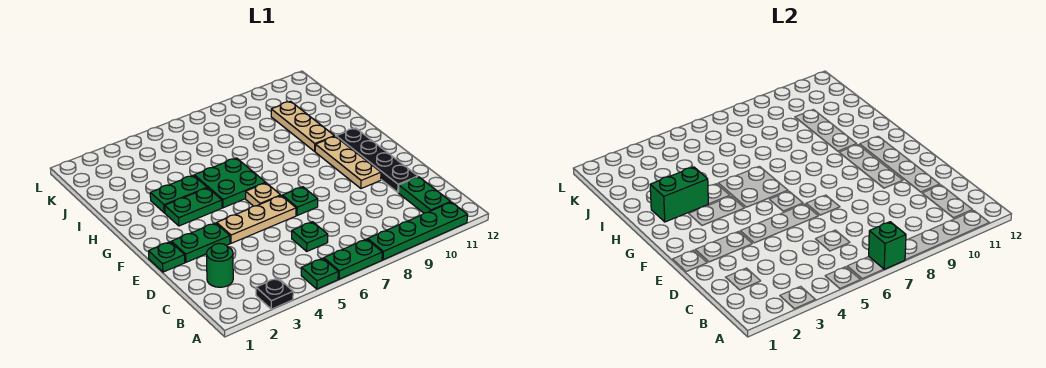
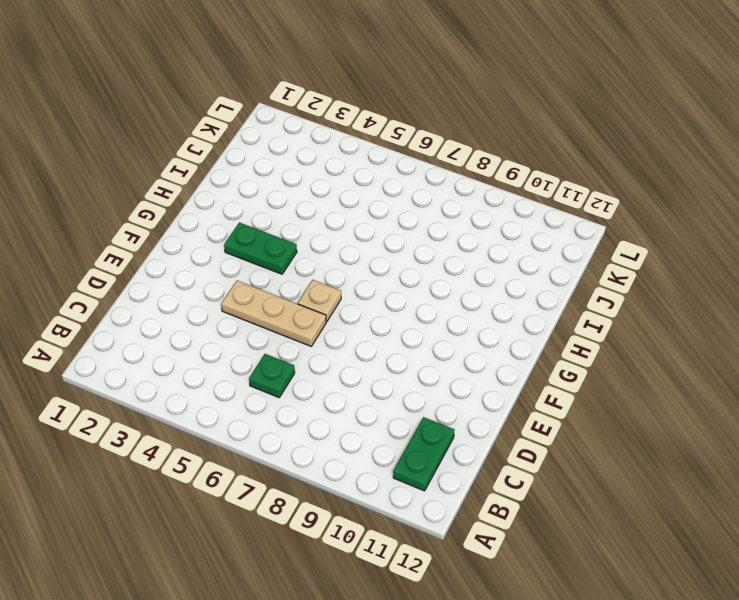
none -> black plate A3 level 1
none -> green plate A5 level 1
none -> green plate A6:A7 level 1

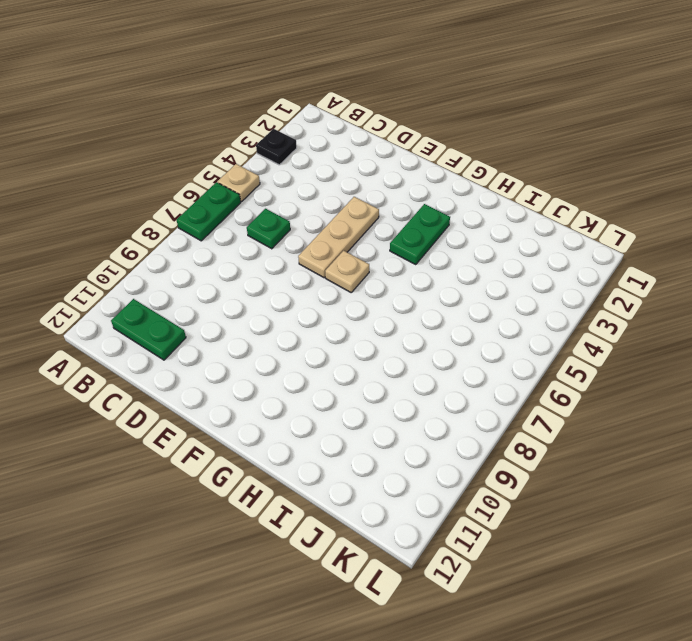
tan plate A5 level 1 -> green plate A5 level 1
none -> green plate A8:A11 level 1
none -> green round brick C2 level 1
none -> black plate D11:G11 level 1

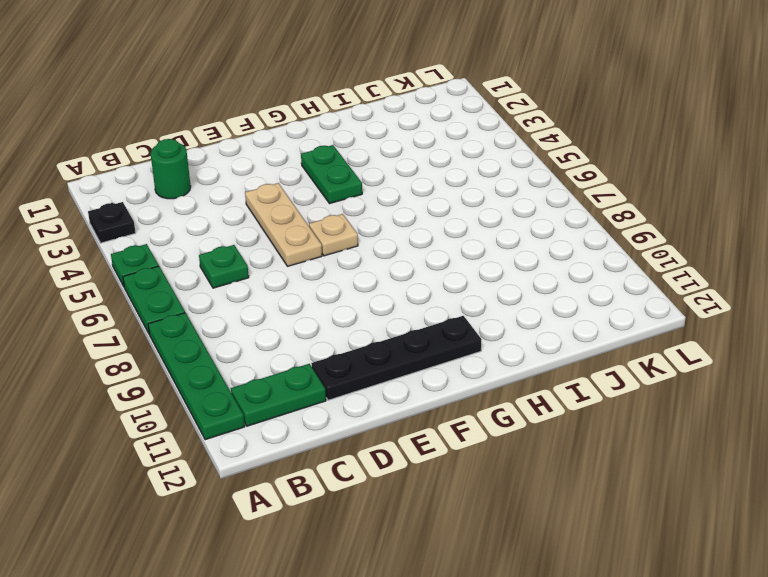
none -> green plate E1 level 1
none -> green plate E2:E3 level 1
none -> green plate E7 level 1

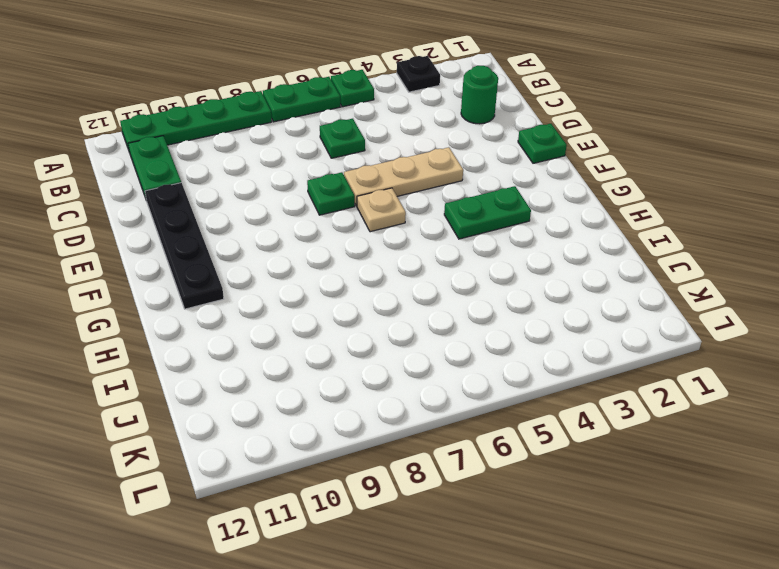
none -> green plate E2:E3 level 1
none -> tan plate E10:G10 level 1
none -> green plate G5:H6 level 1

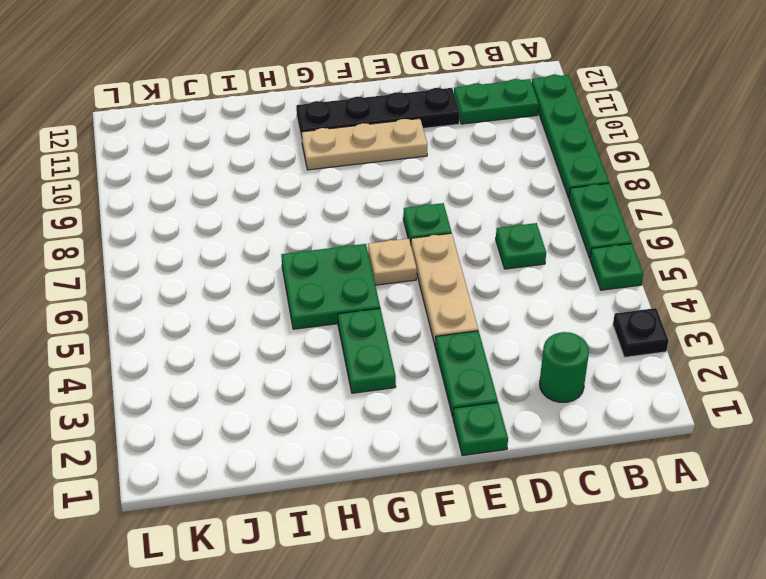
none -> green plate H3:H4 level 1
none -> tan plate H10:J10 level 1
none -> green brick A7 level 2

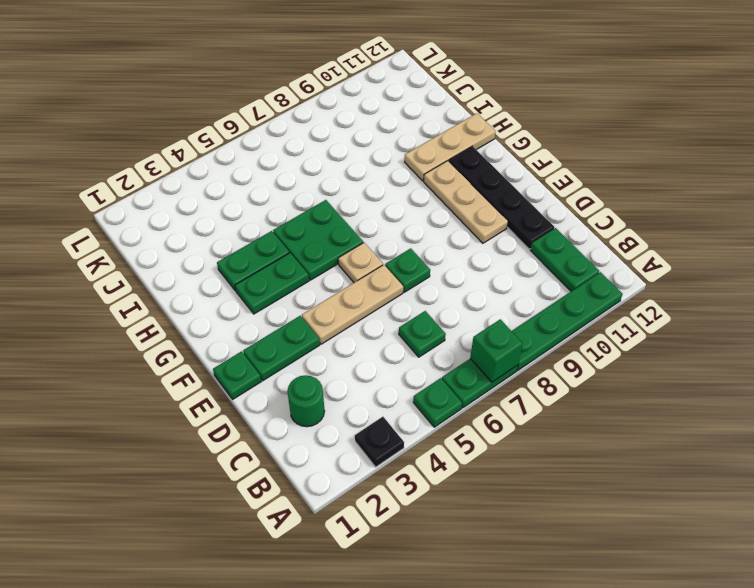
tan plate H10:H12 level 1 -> tan plate H10:J10 level 1
none -> green brick H2:H3 level 2

